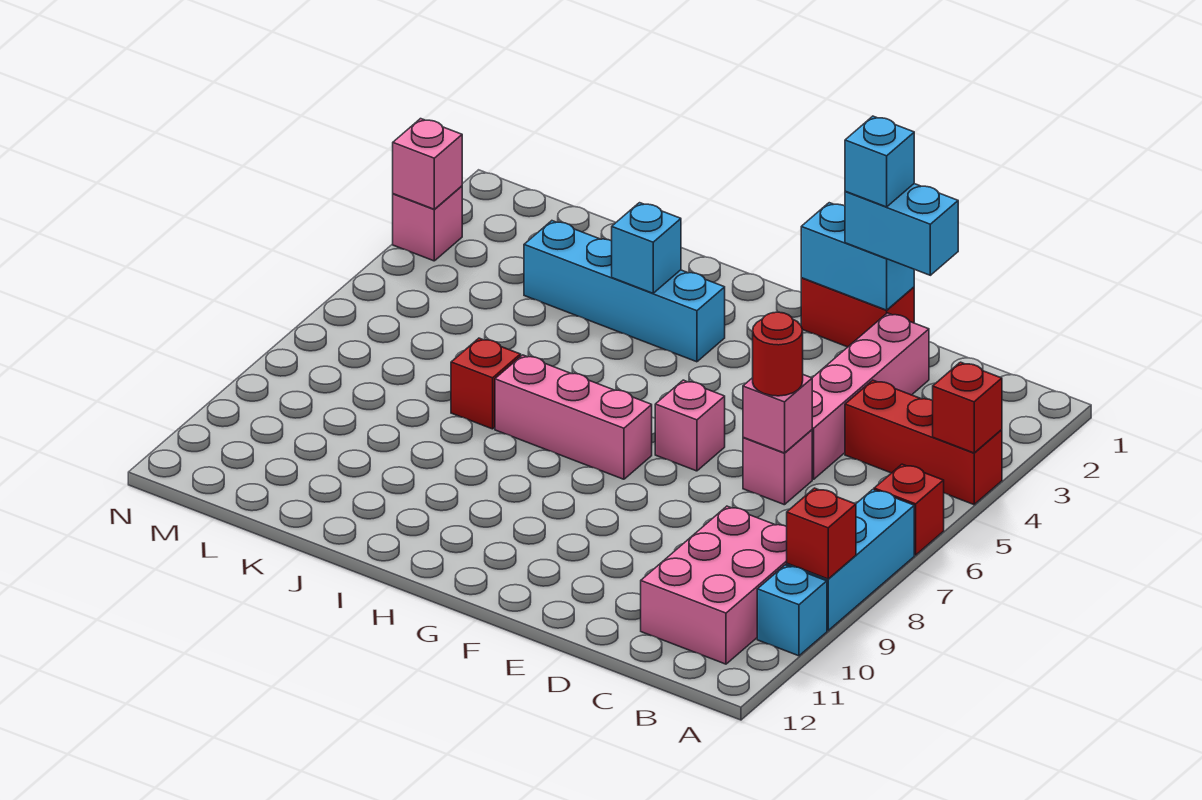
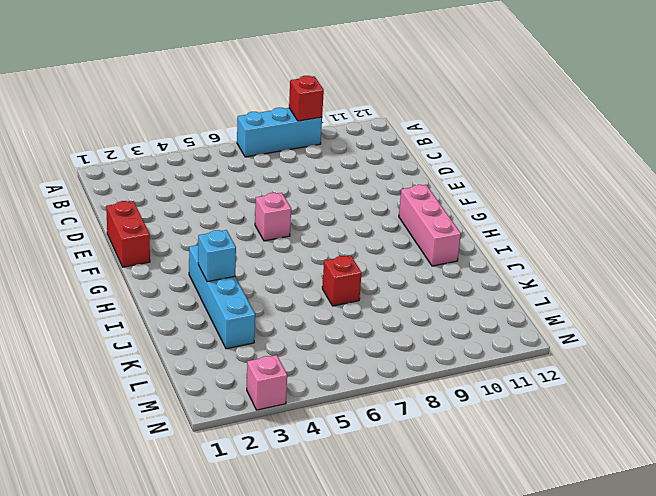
pink brick G11:I11 level 1 -> pink brick G7:I7 level 1
none -> red brick A4:C4 level 1
none -> red brick A6 level 1
none -> cyan brick A10 level 1

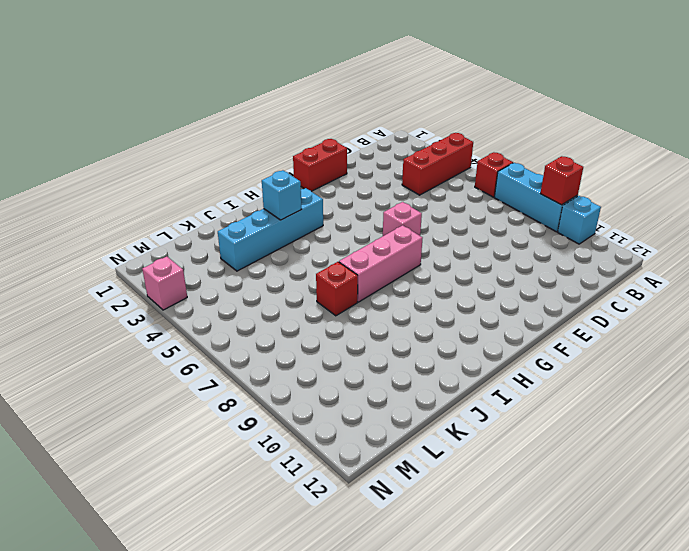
none -> pink brick B9:C11 level 1
none -> pink brick D2:D5 level 1
none -> pink brick D6 level 1

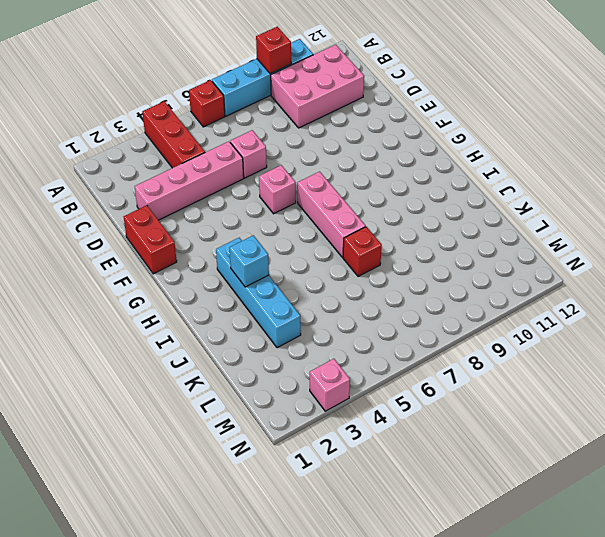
none -> red brick A4 level 2
none -> pink brick D6 level 2
none -> cyan brick E1:F1 level 2

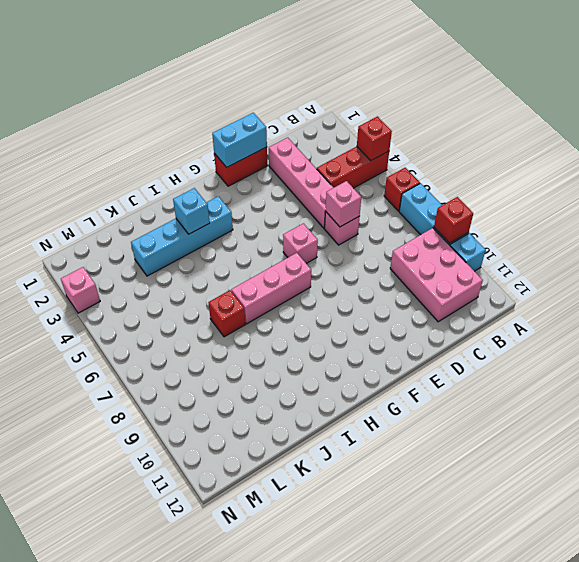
none -> pink brick N3 level 2
none -> cyan brick D1:E1 level 3
none -> red round brick D6 level 3

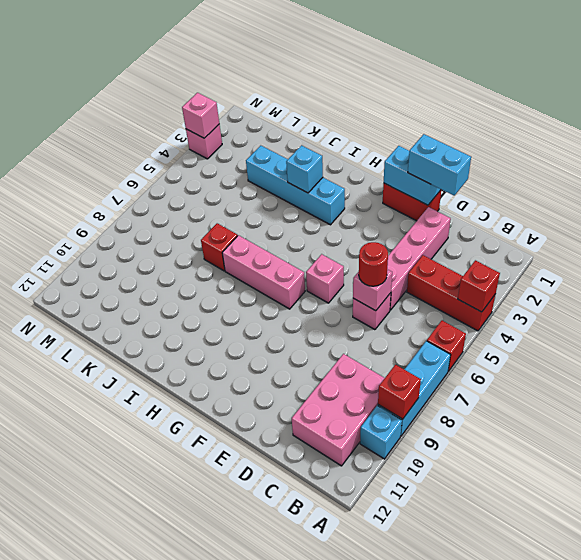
none -> cyan brick E1 level 4

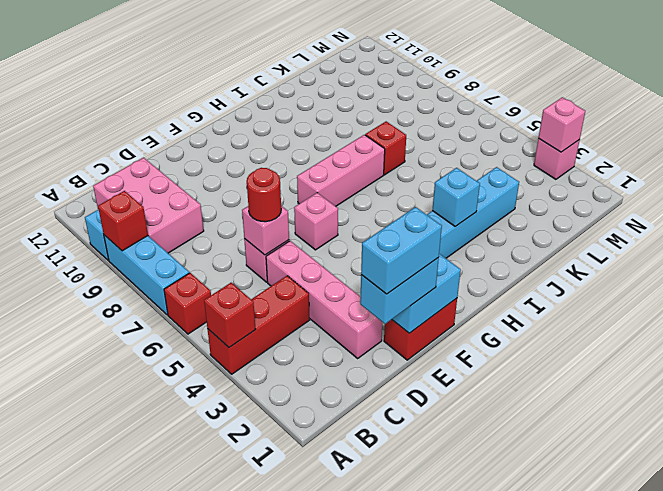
cyan brick D1:E1 level 4 -> cyan brick E1 level 4

